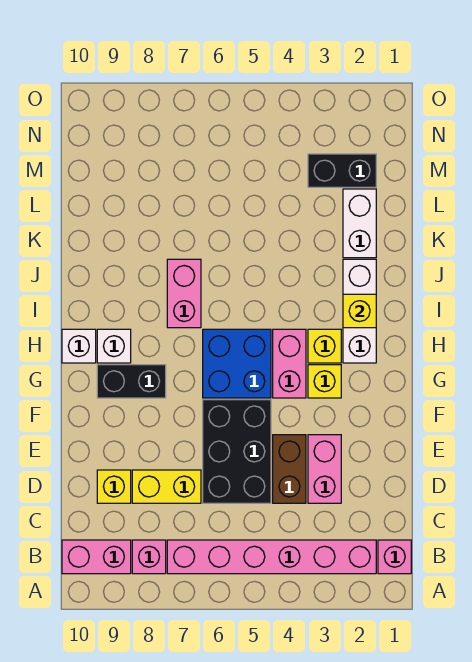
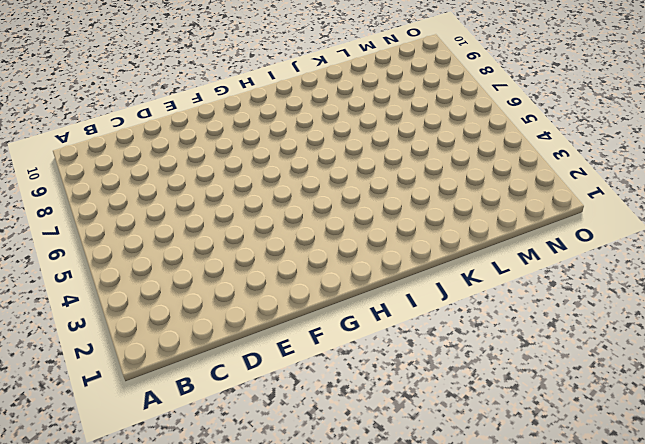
none -> pink brick B1 level 1
none -> pink brick B2:B7 level 1
none -> pink brick B8 level 1

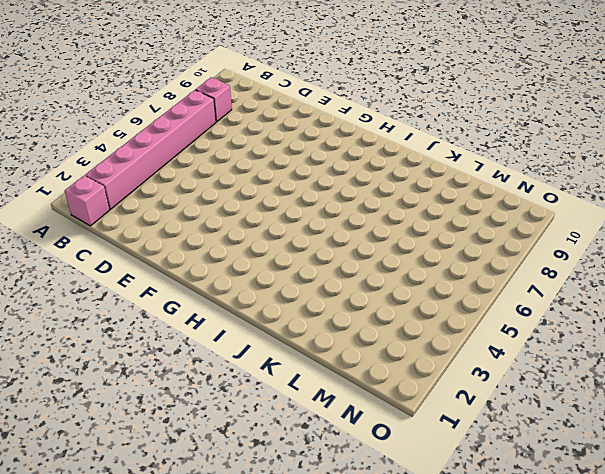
none -> pink brick B9:B10 level 1
none -> pink brick D3:E3 level 1
none -> brown brick D4:E4 level 1

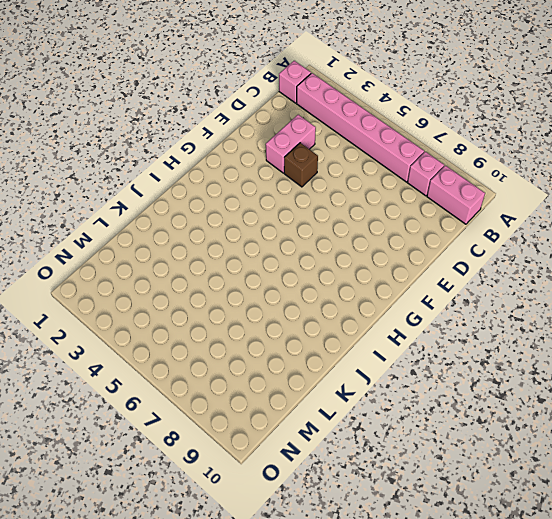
brown brick E4 level 1 -> brown brick D4:E4 level 1
none -> black brick D5:F6 level 1
none -> yellow brick D7:D8 level 1
none -> yellow brick D9 level 1

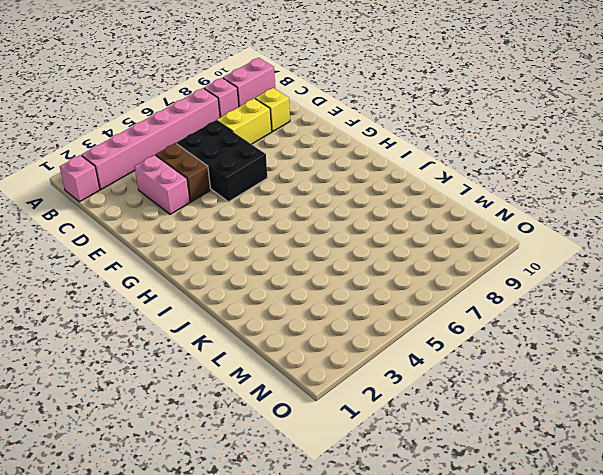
none -> yellow brick G3 level 1
none -> pink brick G4:H4 level 1
none -> blue brick G5:H6 level 1

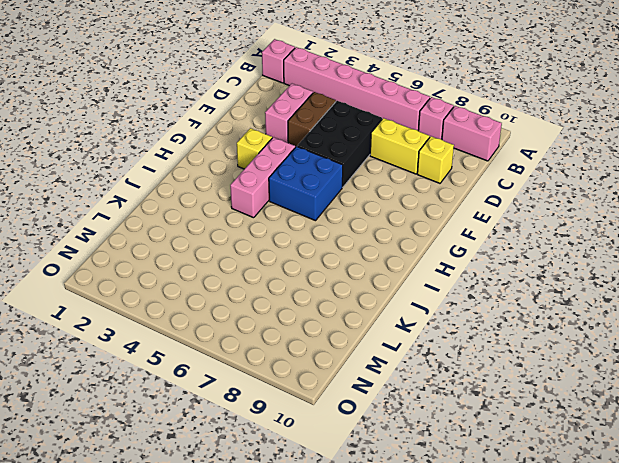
pink brick G4:I4 level 1 -> pink brick G4:H4 level 1
none -> black brick G8:G9 level 1
none -> white brick H2:J2 level 1
none -> yellow brick H3 level 1

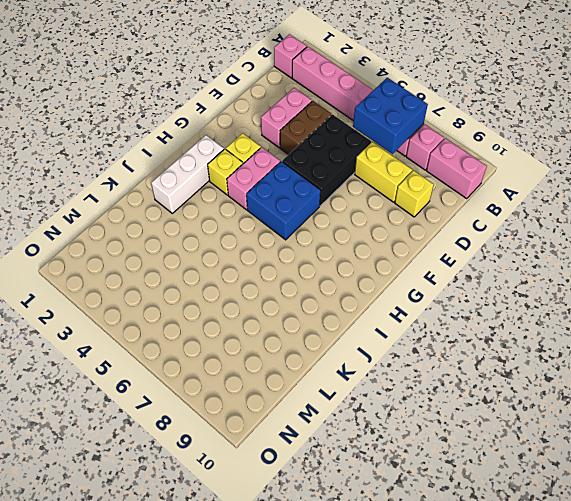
blue brick B6:C7 level 2 -> none
none -> black brick G8:G9 level 1
none -> white brick H9 level 1
none -> white brick H10 level 1

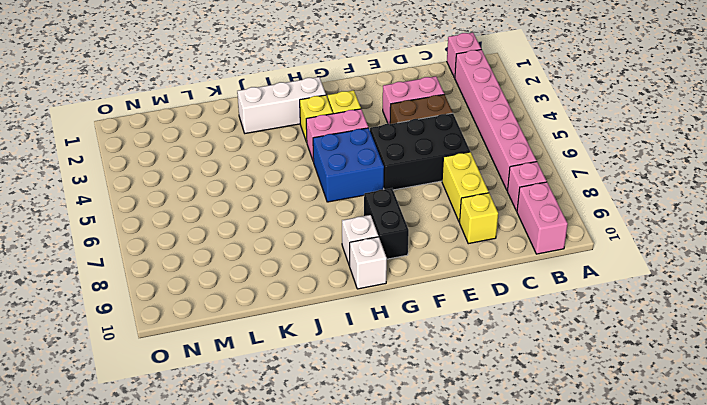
none -> pink brick I7:J7 level 1
none -> white brick K2:L2 level 1
none -> black brick M2:M3 level 1

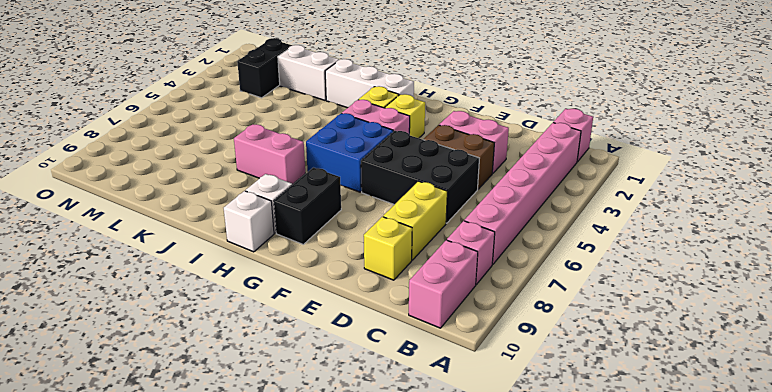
none -> yellow brick I2 level 2

